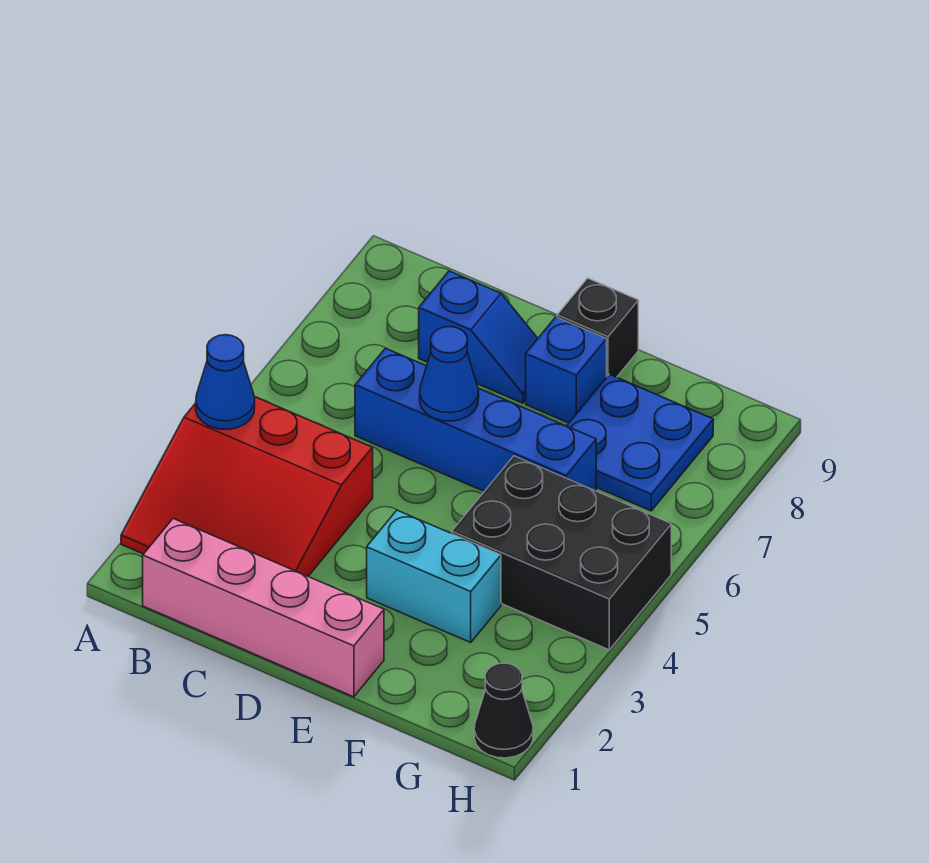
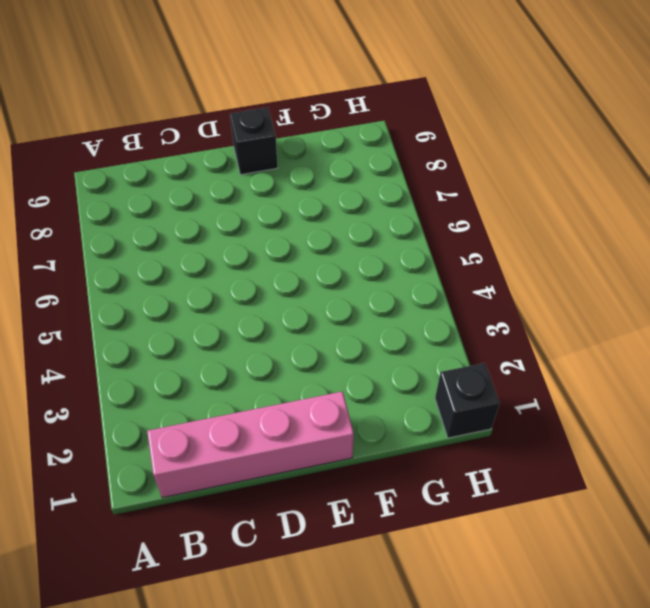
black brick H1 level 1 -> black cone H1 level 1
none -> red slope A2:C4 level 1 top 4
none -> blue brick C6:F6 level 1
none -> blue slope C8:D8 level 1 top C

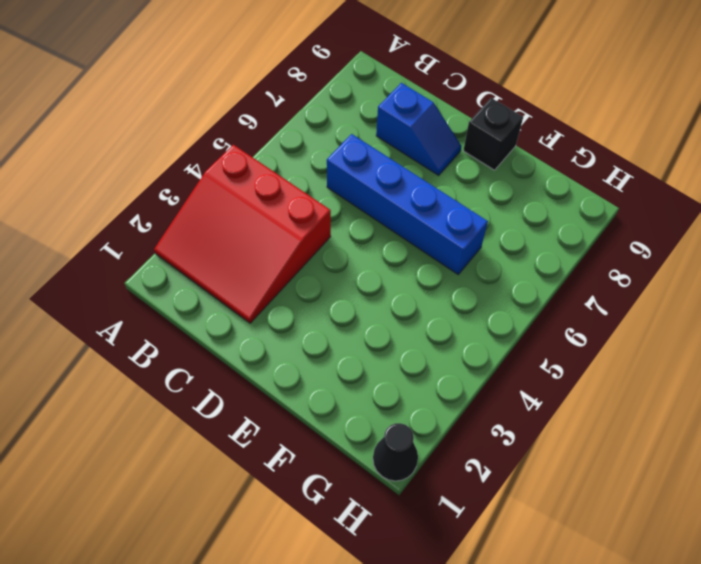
none -> pink brick B1:E1 level 1
none -> cyan brick E3:F3 level 1
none -> blue brick E8 level 1

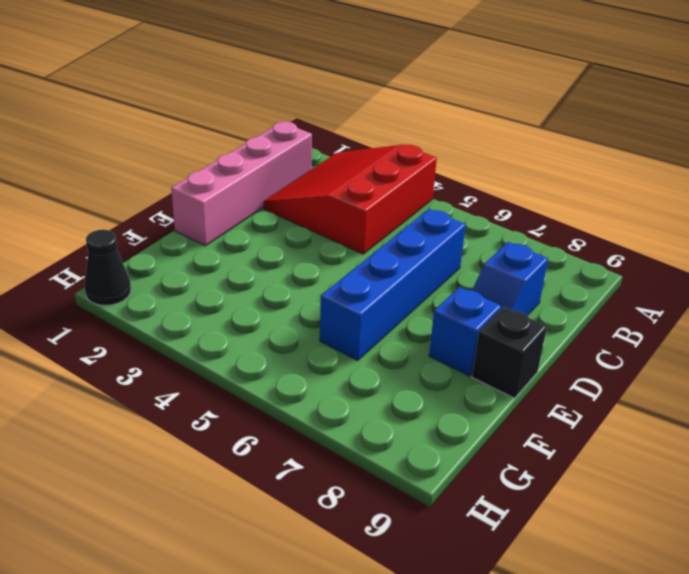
none -> cyan brick E3:F3 level 1
none -> black brick F4:H5 level 1
none -> blue plate F7:G8 level 1

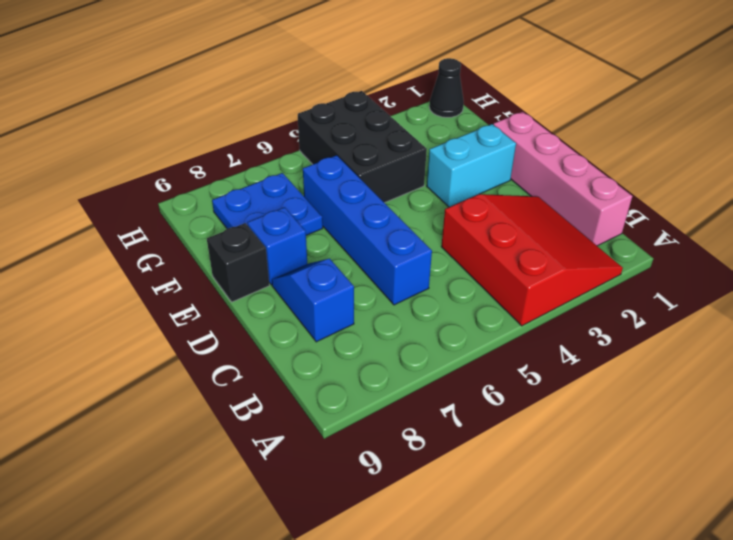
cyan brick E2:E3 level 1 -> cyan brick E3:F3 level 1
none -> blue cone A4 level 2
none -> blue cone D6 level 2

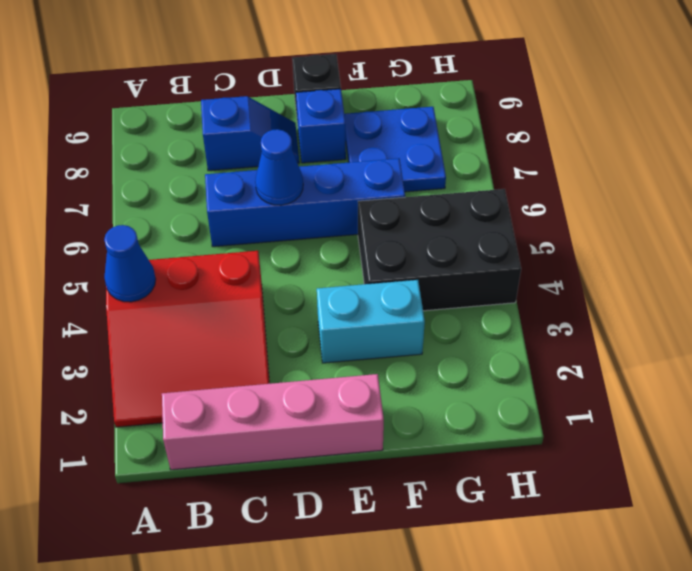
none -> black cone H1 level 1

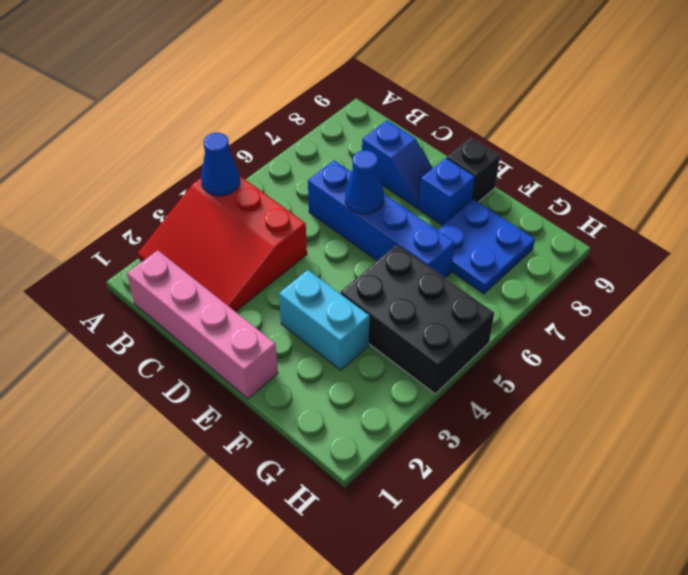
none -> black cone H1 level 1

